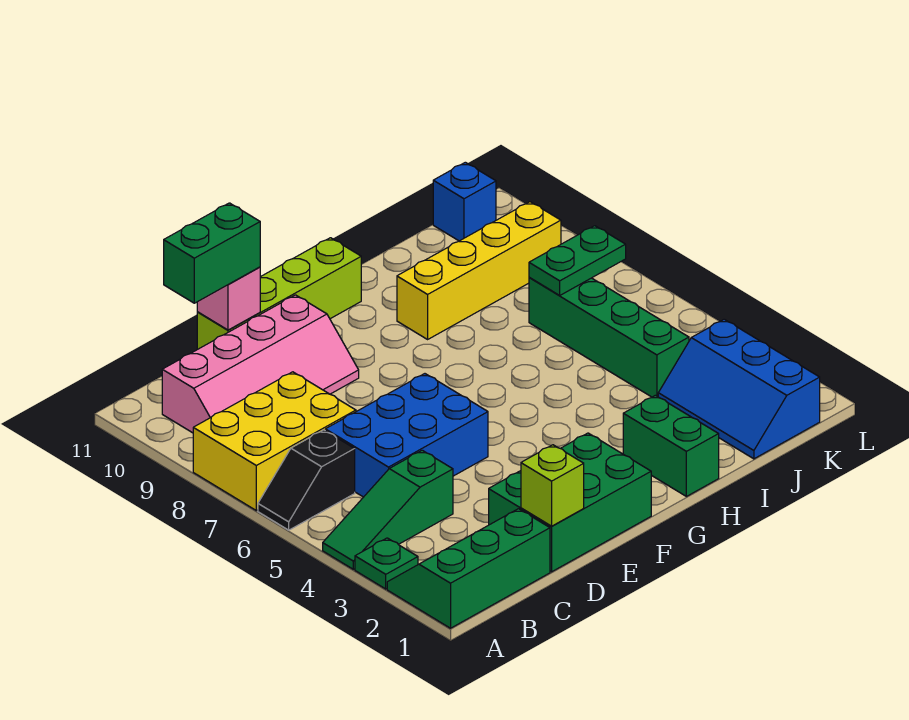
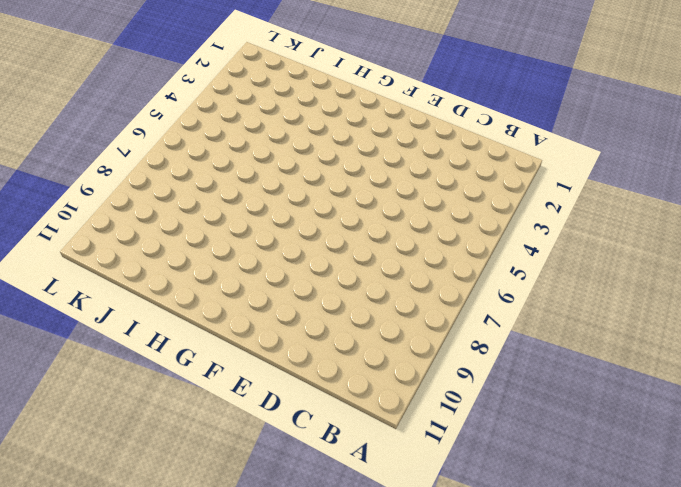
none -> green slope A1:C2 level 1 top 1
none -> green plate A3 level 1
none -> green slope A4:C4 level 1 top C

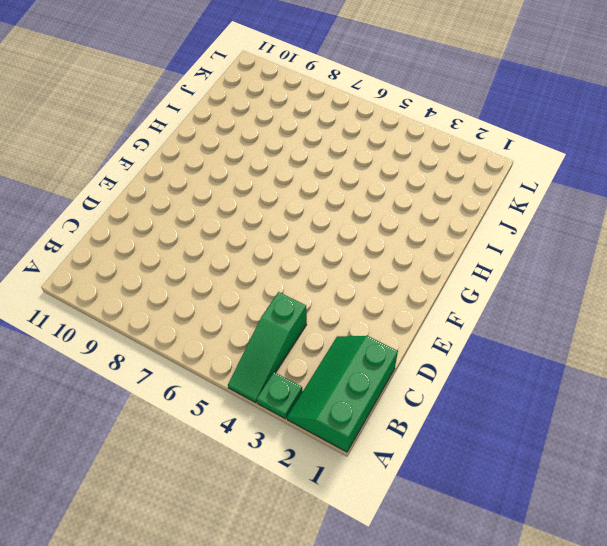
none -> black slope A6:B6 level 1 top B
none -> yellow brick A7:C8 level 1
none -> pink slope B9:E10 level 1 top 10

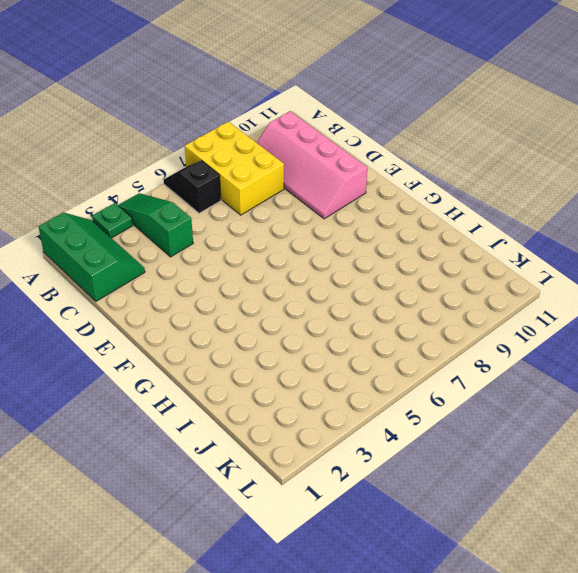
none -> blue brick C5:E6 level 1
none -> green brick D1:F2 level 1
none -> lime brick D11:G11 level 1

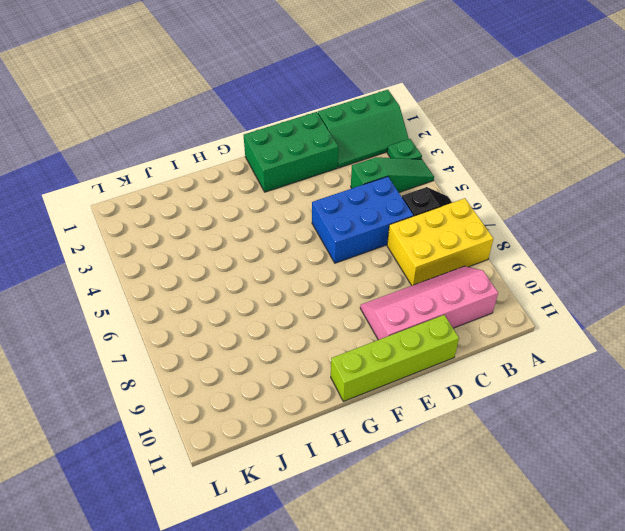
none -> green brick H1:H2 level 1
none -> yellow brick H9:K9 level 1
none -> blue slope J1:K3 level 1 top K

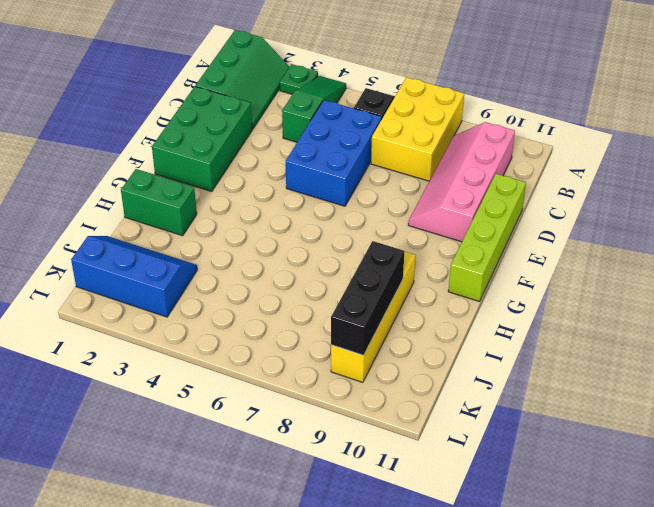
black brick I9:K9 level 2 -> none
none -> green brick J4:J7 level 1
none -> blue brick K11 level 1
none -> lime brick D1 level 2

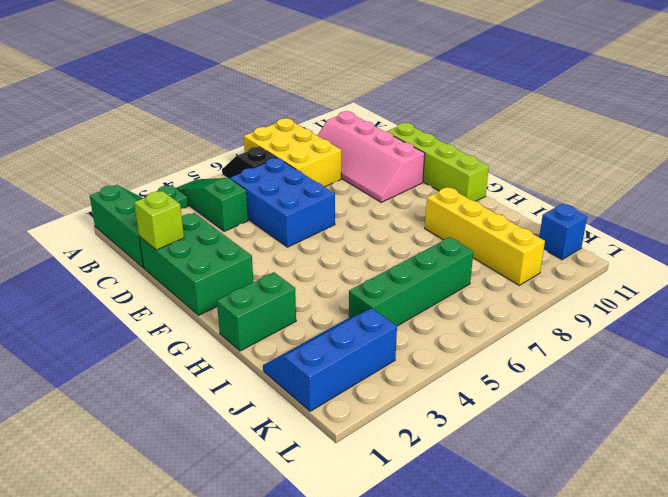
none -> pink brick D11 level 2
none -> green plate J7:K7 level 2
none -> green brick C11:D11 level 3

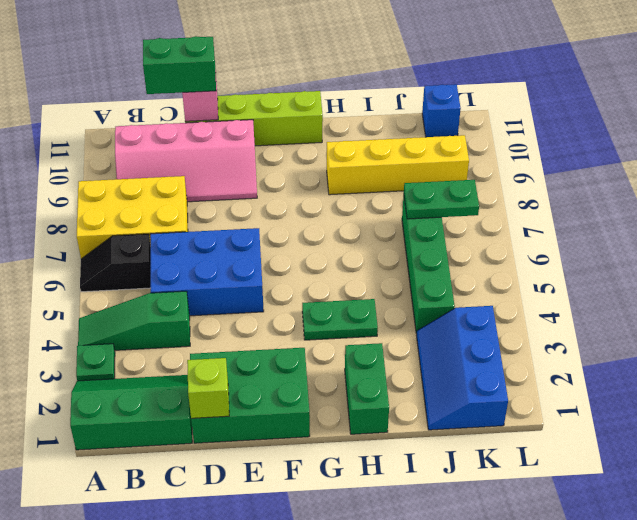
green plate G4:H4 level 1 -> none

